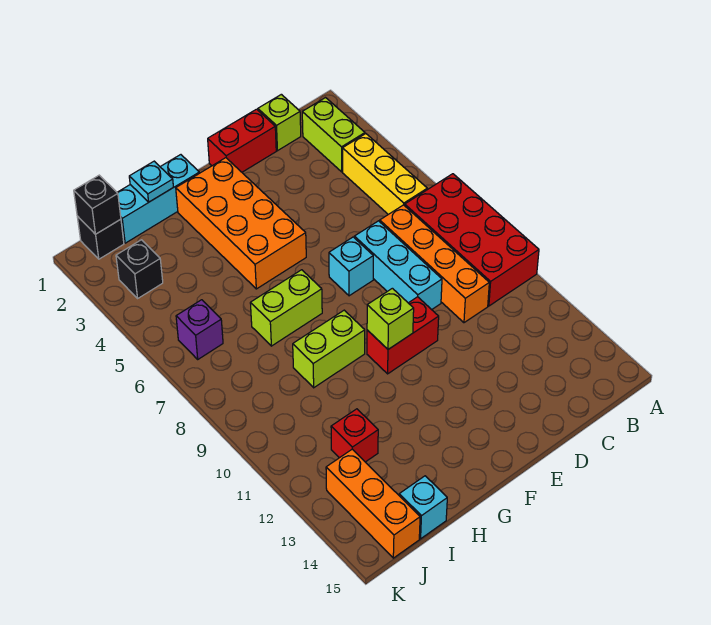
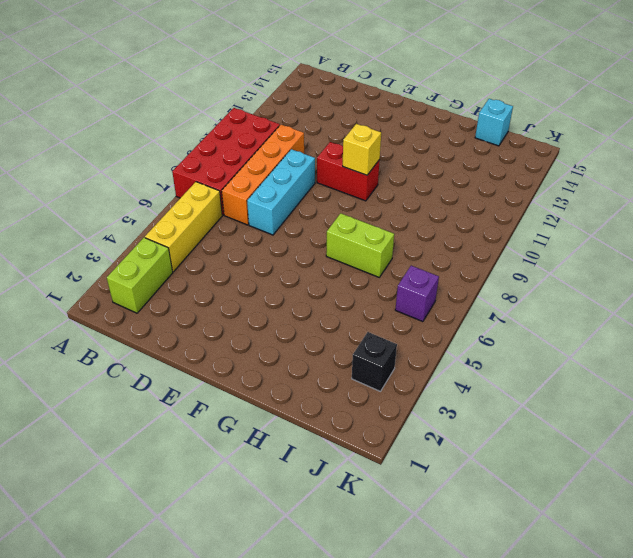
yellow brick F10 level 2 -> lime brick F10 level 2
none -> lime brick C1 level 1
none -> red brick D1:E1 level 1
none -> cyan brick E7 level 1

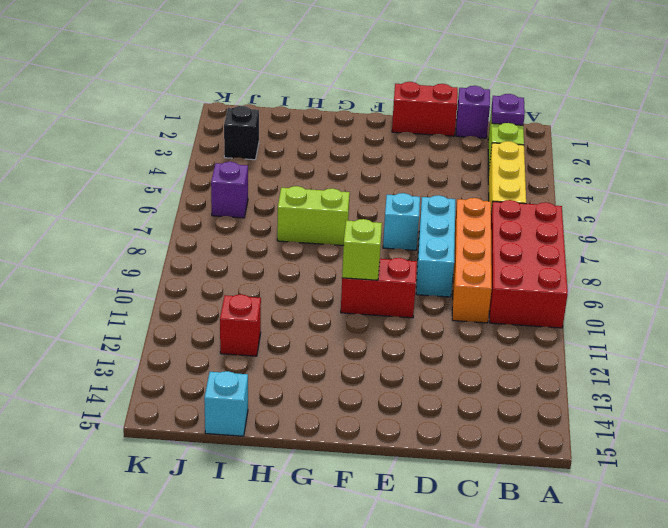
purple plate B2 level 2 -> none
purple brick C1 level 1 -> lime brick C1 level 1
none -> orange brick F2:G5 level 1
none -> cyan brick G1:I1 level 1
none -> lime brick G9:H9 level 1

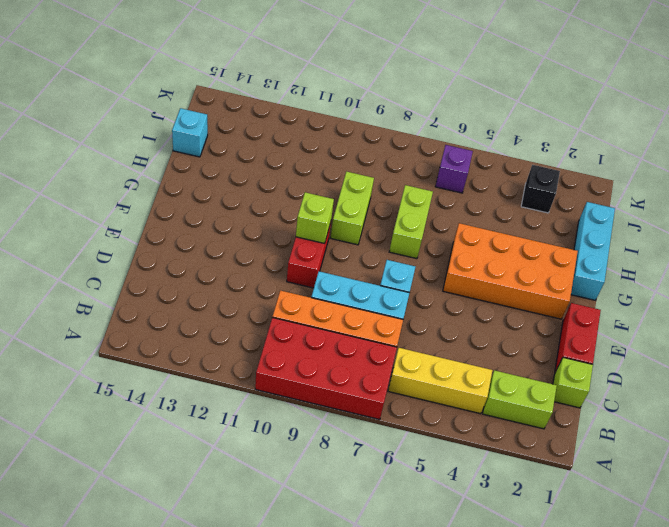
none -> red brick I12 level 1
none -> black brick J1 level 1
none -> orange brick J13:J15 level 1

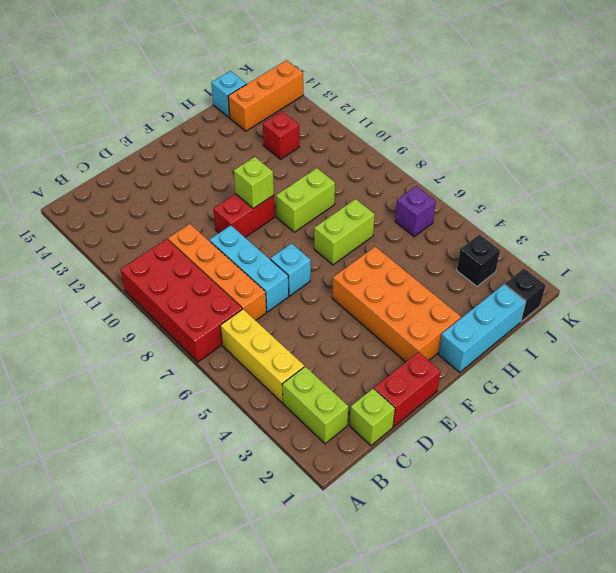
orange brick I14:K14 level 1 -> orange brick J13:J15 level 1
none -> cyan plate H1 level 2
none -> black brick J1 level 2

